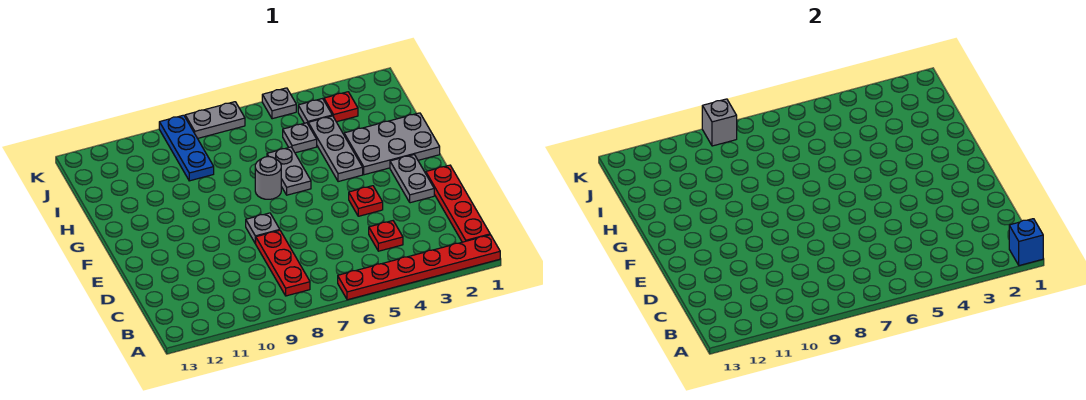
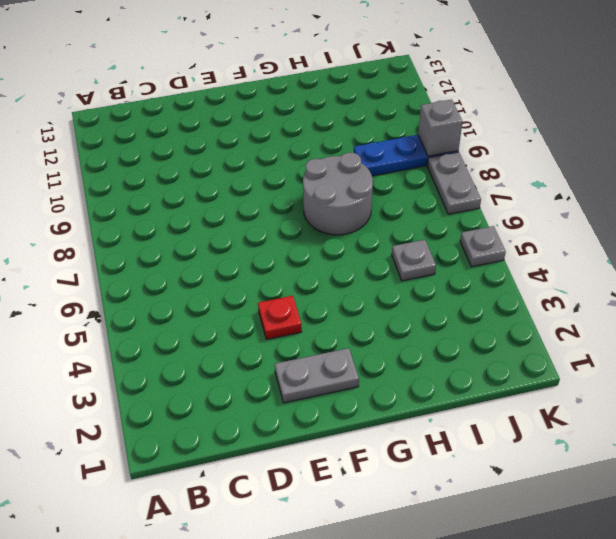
grey round brick G7:H8 level 1 -> grey round brick G7 level 1
none -> red plate A1:A6 level 1
none -> red plate B1:E1 level 1
none -> red plate B8:D8 level 1

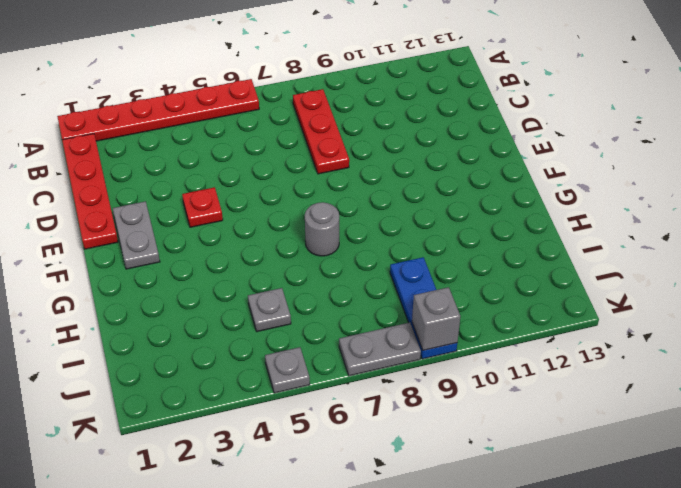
none -> red plate C4 level 1
none -> grey plate E8 level 1
none -> grey plate G1:H3 level 1

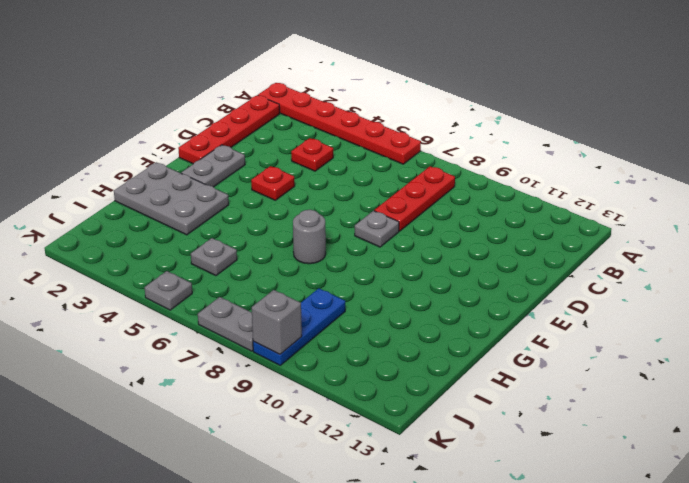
none -> grey plate G4:I4 level 1
none -> grey plate G6:H6 level 1
none -> red plate J3 level 1

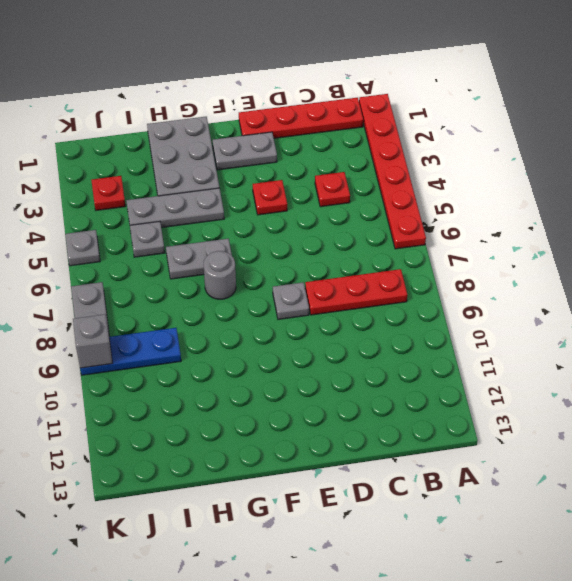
none -> grey plate J4 level 1
none -> blue brick A1 level 2

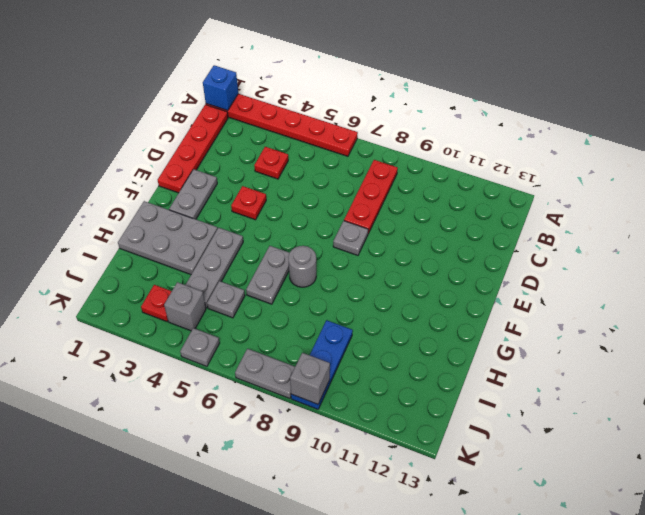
grey brick J4 level 1 -> grey plate J4 level 1

